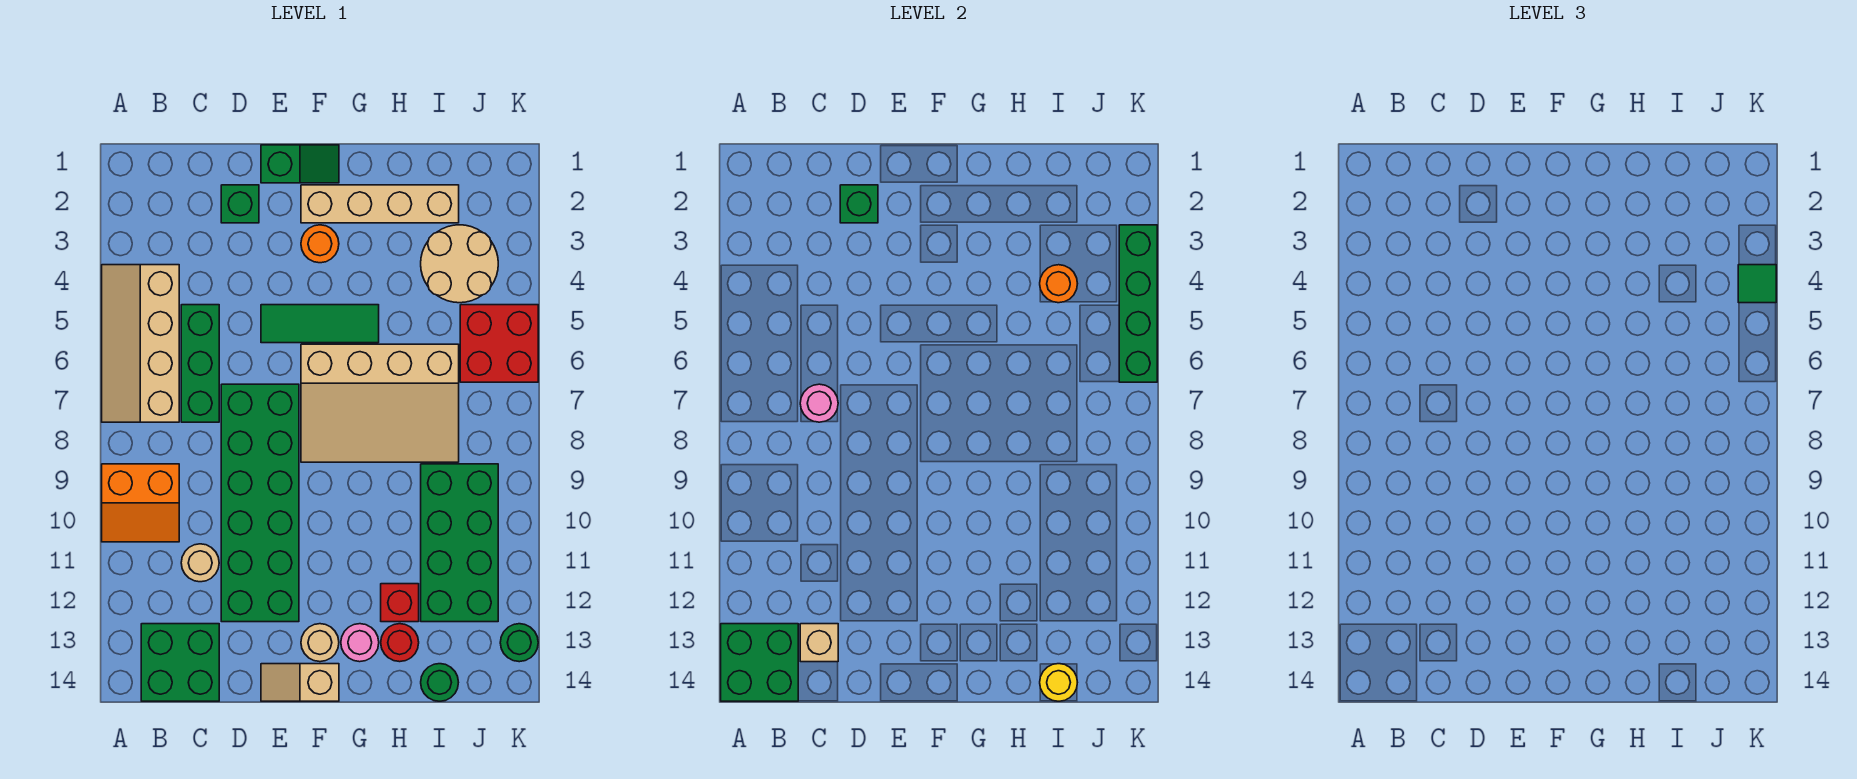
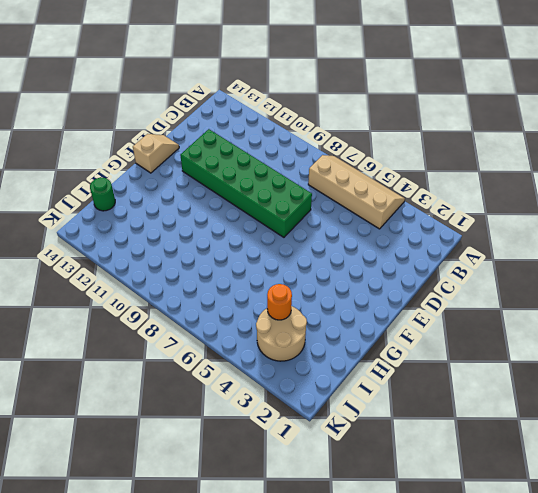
none -> orange slope A9:B10 level 1 top 9
none -> green brick B13:C14 level 1
none -> green brick C5:C7 level 1
none -> tan round brick C11 level 1

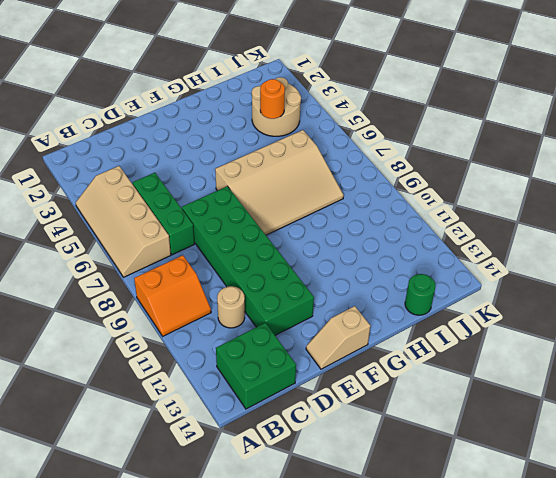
none -> green brick D2 level 1
none -> green slope E1:F1 level 1 top E
none -> green tile E5:G5 level 1
none -> tan brick F2:I2 level 1

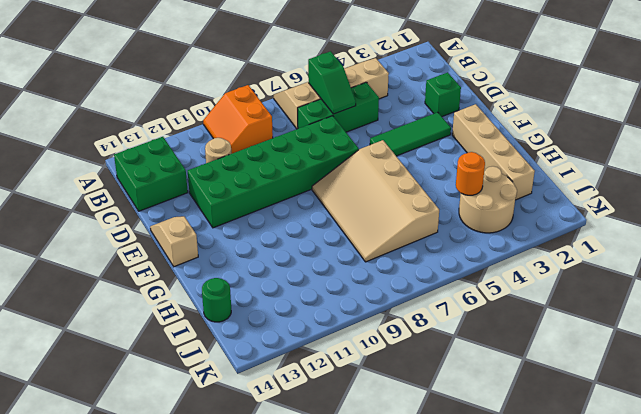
green slope B6:C6 level 2 top B -> green slope E1:F1 level 1 top E
green tile E3:E5 level 1 -> green tile E5:G5 level 1
none -> orange round brick F3 level 1
none -> tan round brick F13 level 1
none -> pink round brick G13 level 1
none -> red brick H12 level 1

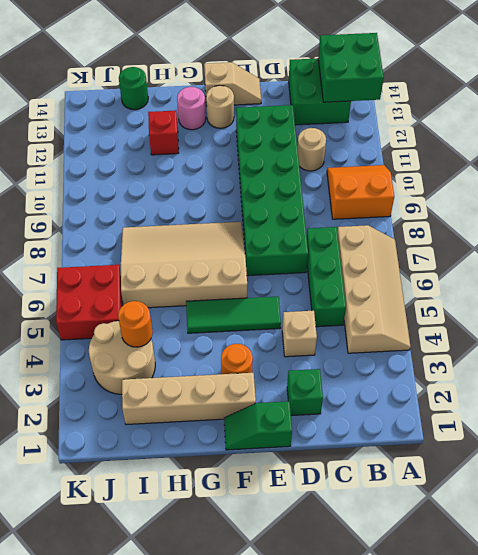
tan brick D4 level 1 -> tan brick C13 level 2
none -> red round brick H13 level 1
none -> green brick I9:J12 level 1
none -> green round brick K13 level 1
none -> pink round brick C7 level 2

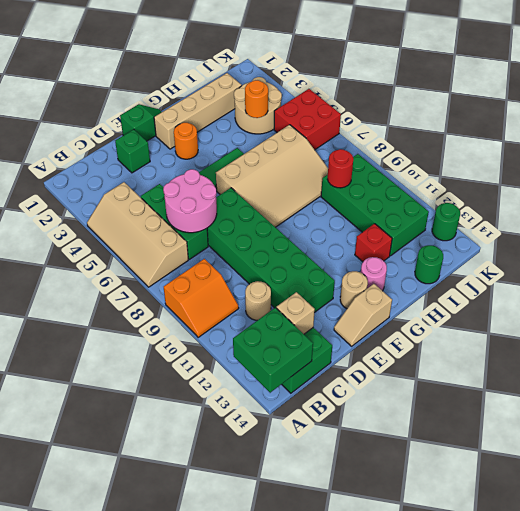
pink round brick C6:D7 level 2 -> pink round brick C7 level 2
red round brick I9 level 2 -> red round brick H13 level 1
none -> green brick D2 level 2
none -> yellow round brick I14 level 2
none -> green brick K3:K6 level 2
none -> green tile K4 level 3

